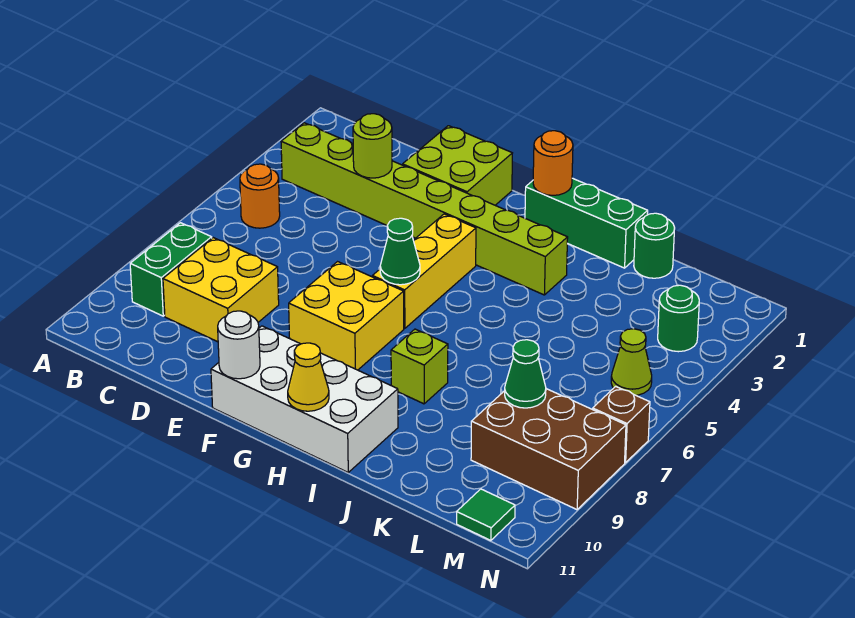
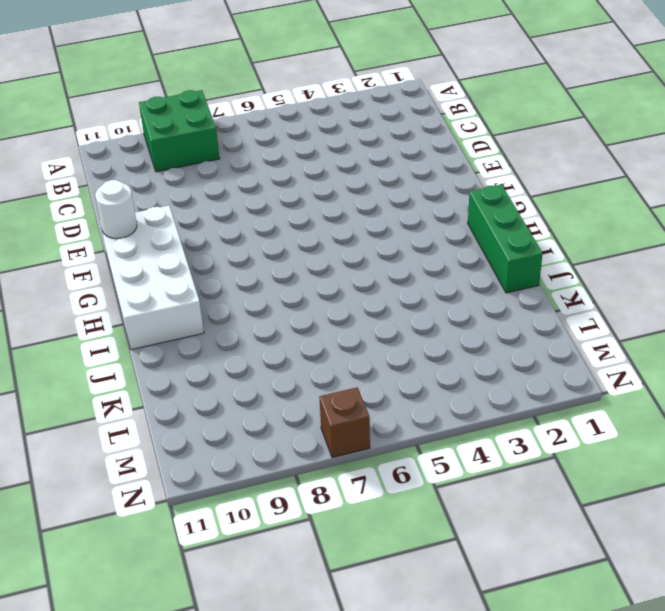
green brick A8:B9 level 1 -> green brick B8:B9 level 1
none -> lime brick B3:I3 level 1
none -> orange round brick B5 level 1
none -> yellow brick C8:D9 level 1

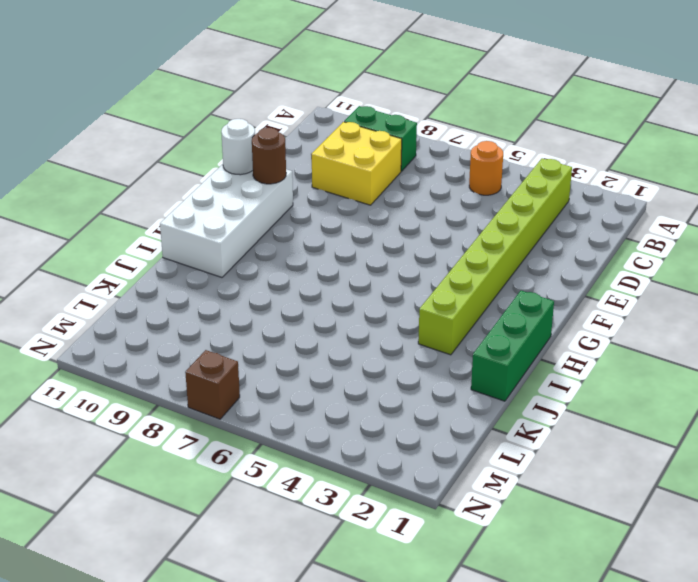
brown round brick F10 level 2 -> none
none -> lime brick E1:F2 level 1
none -> yellow brick F7:G8 level 1
none -> yellow brick G4:G6 level 1

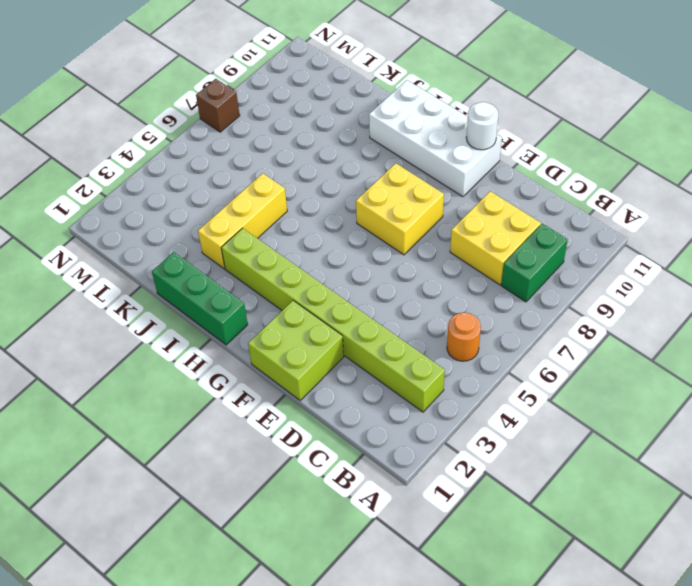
yellow brick J3:J5 level 1 -> yellow brick G4:G6 level 1
none -> lime brick I8 level 1
none -> green round brick K1 level 1
none -> brown brick L8:N9 level 1

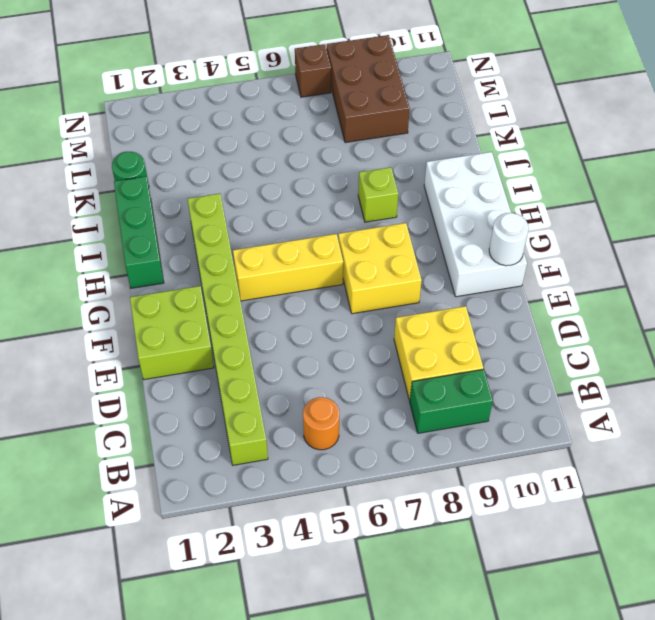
none -> green round brick M3 level 1
none -> lime cone M5 level 1
none -> green tile M11 level 1

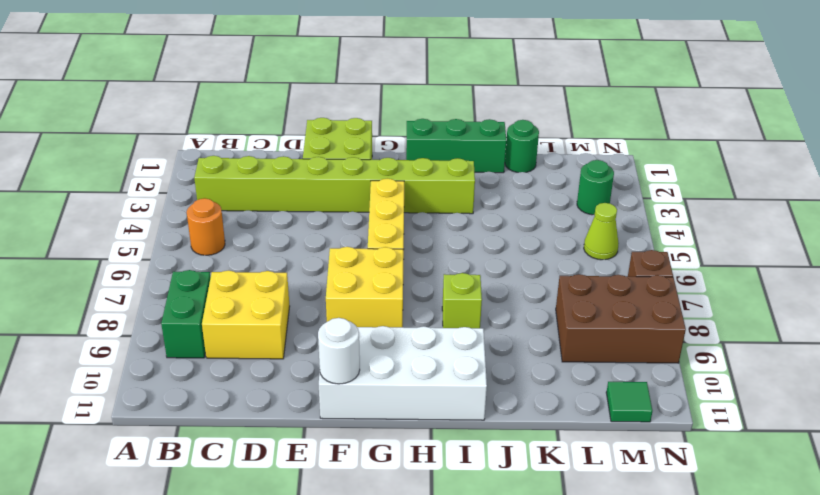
none -> lime round brick D3 level 2
none -> green cone G6 level 2
none -> orange round brick H1 level 2

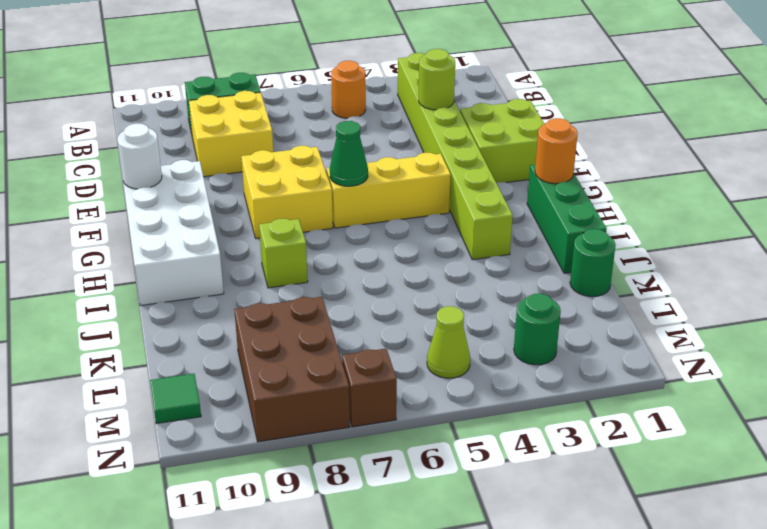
none -> yellow cone H11 level 2
none -> green cone L8 level 2

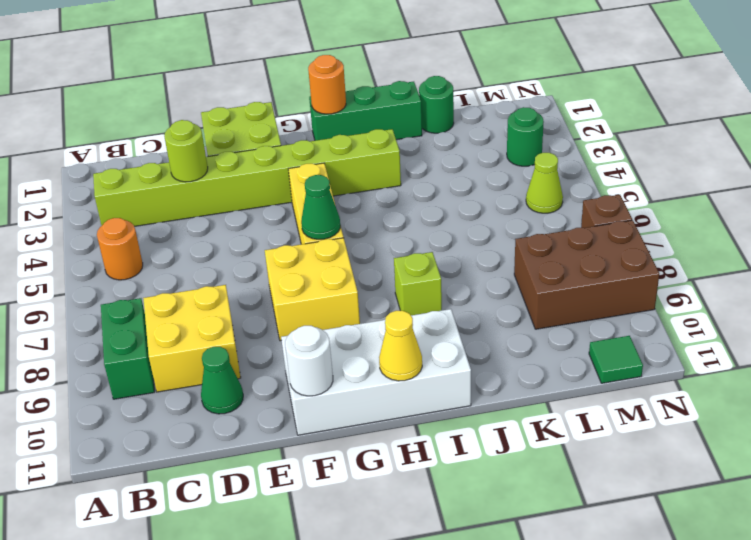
green cone D10 level 1 -> green cone L8 level 2

